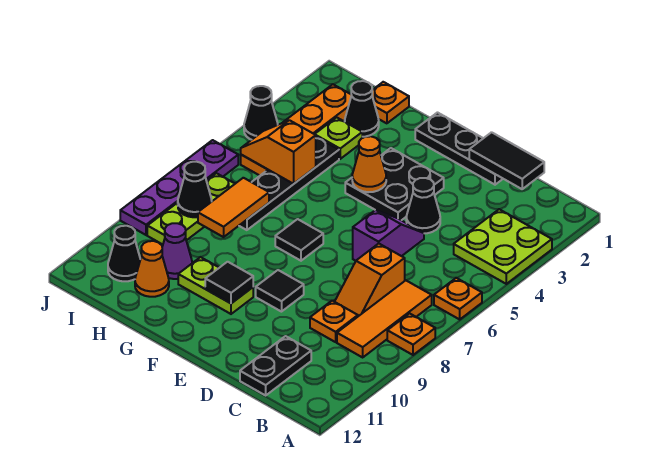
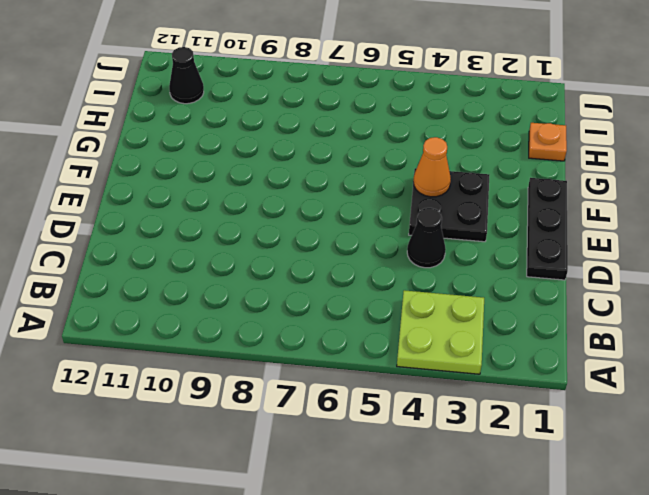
none -> orange plate A6 level 1
none -> orange plate A8 level 1
none -> orange tile B7:B9 level 1
none -> orange slope C7:C8 level 1 top 7

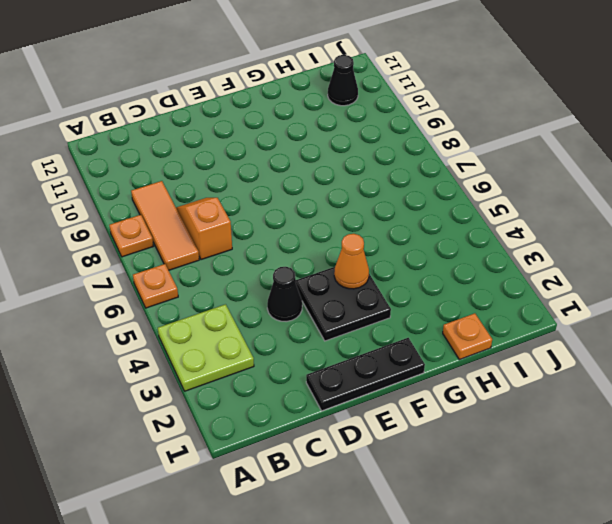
none -> orange plate C9 level 1
none -> black plate C11:C12 level 1
none -> purple slope D5:D6 level 1 top 6
none -> black tile E9 level 1

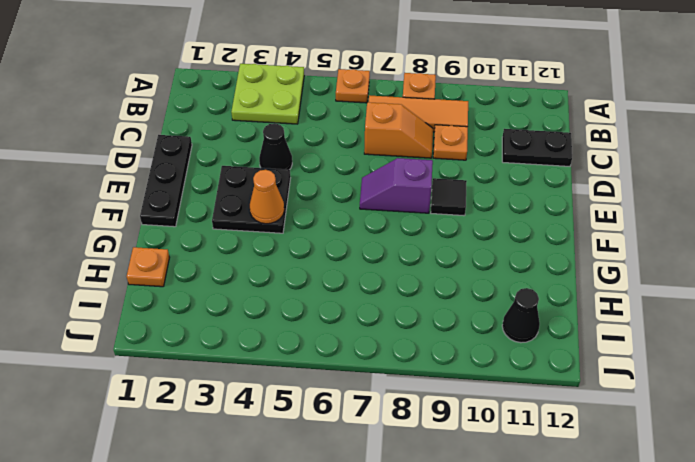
purple slope E7:E8 level 1 top 8 -> purple slope D5:D6 level 1 top 6
none -> black tile F7 level 1
none -> lime plate F10:G10 level 1
none -> black cone H2 level 1
none -> lime plate H3 level 1

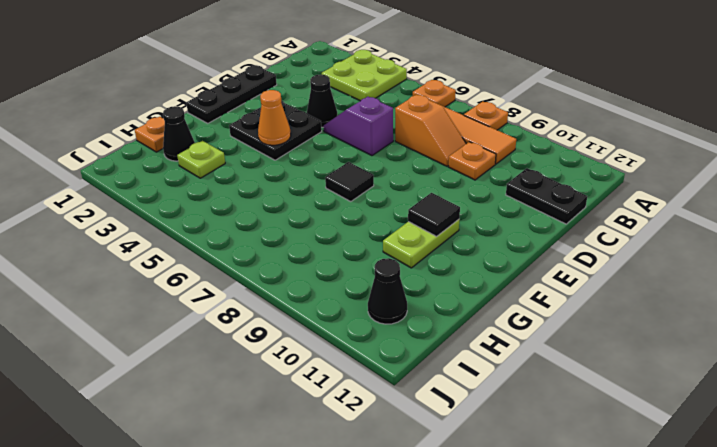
none -> black tile E9 level 1
none -> black plate H4:H7 level 1
none -> purple cone H10 level 1
none -> orange cone H11 level 1

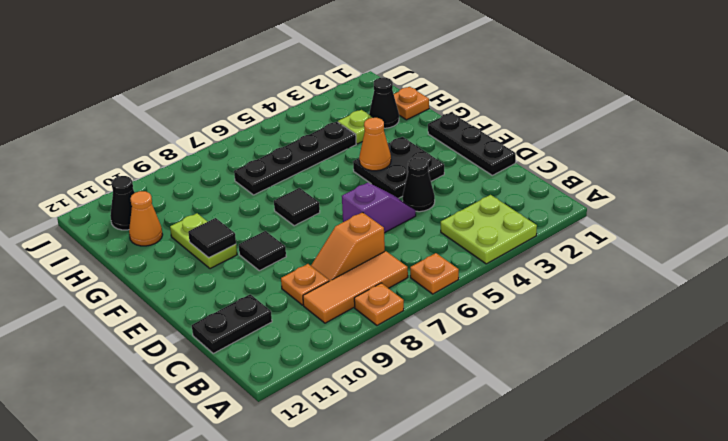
none -> purple cone H10 level 1
none -> orange plate I2:I5 level 1
none -> lime plate I7:I9 level 1
none -> black cone J4 level 1

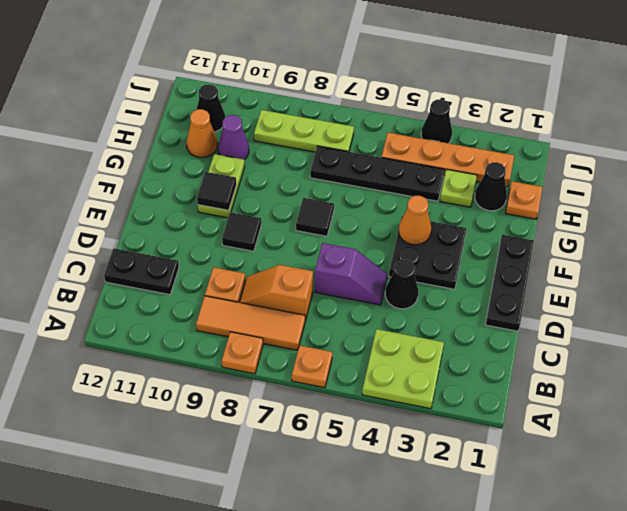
none -> purple plate J6:J9 level 1
none -> black tile C1:D1 level 2
none -> orange slope H5:I5 level 2 top H
none -> orange tile H7:H8 level 2

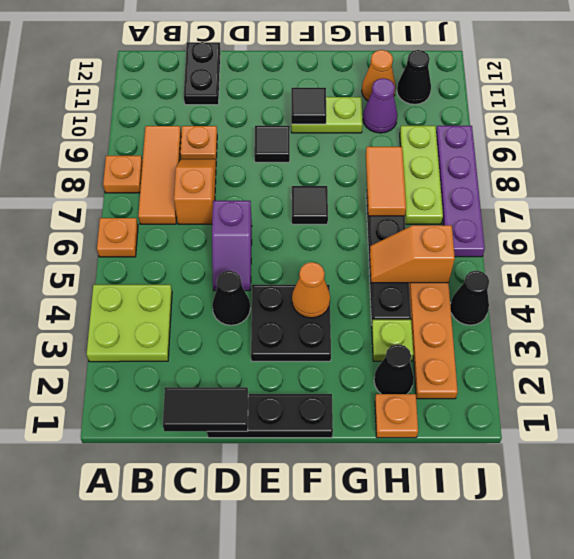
orange slope H5:I5 level 2 top I -> orange slope H5:I5 level 2 top H
none -> black cone I8 level 2

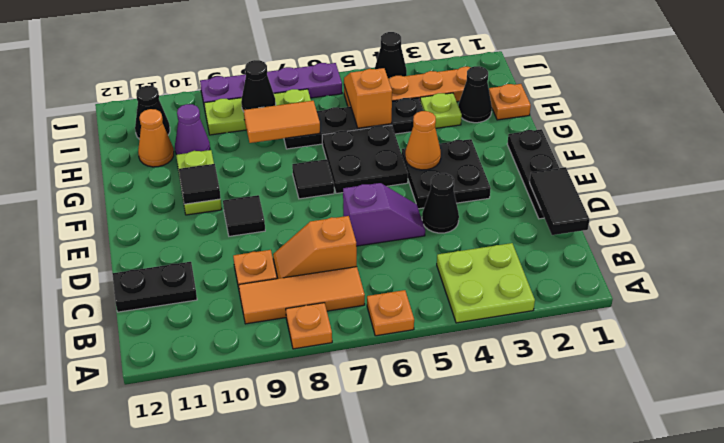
black plate F5:G6 level 1 -> none

